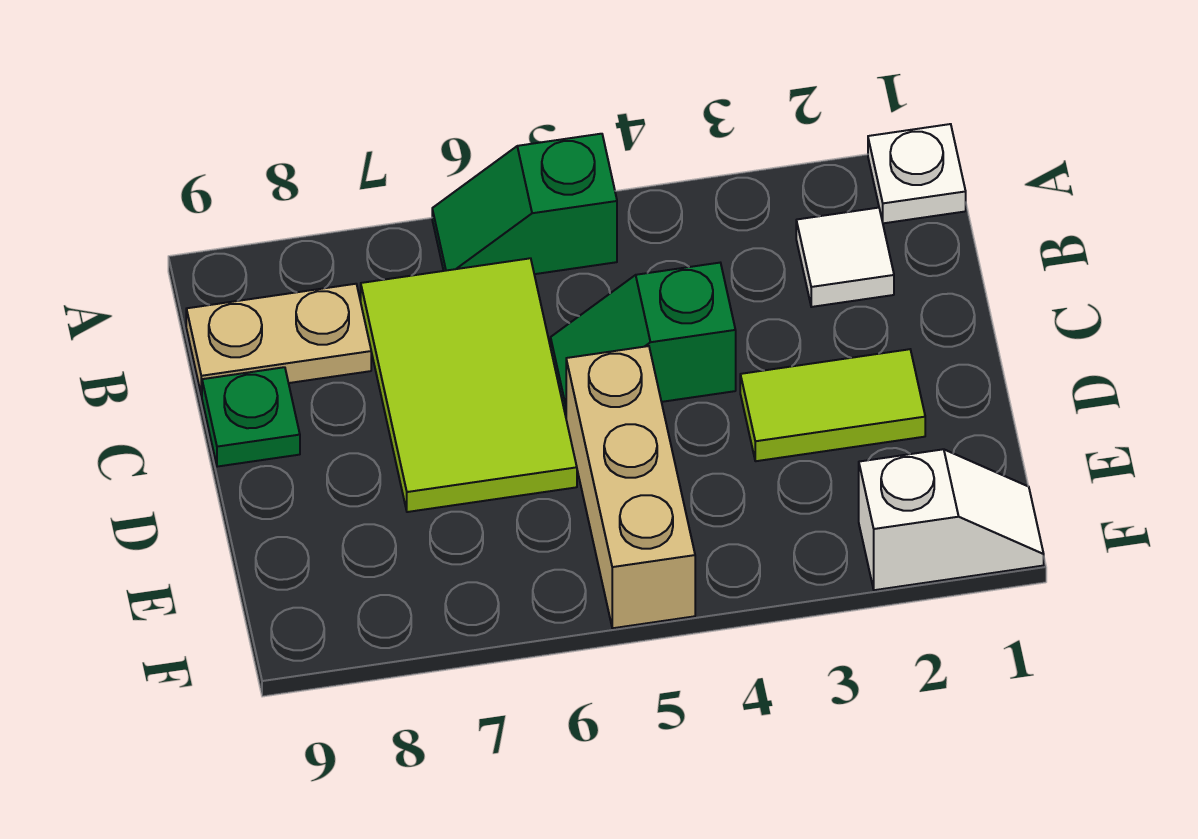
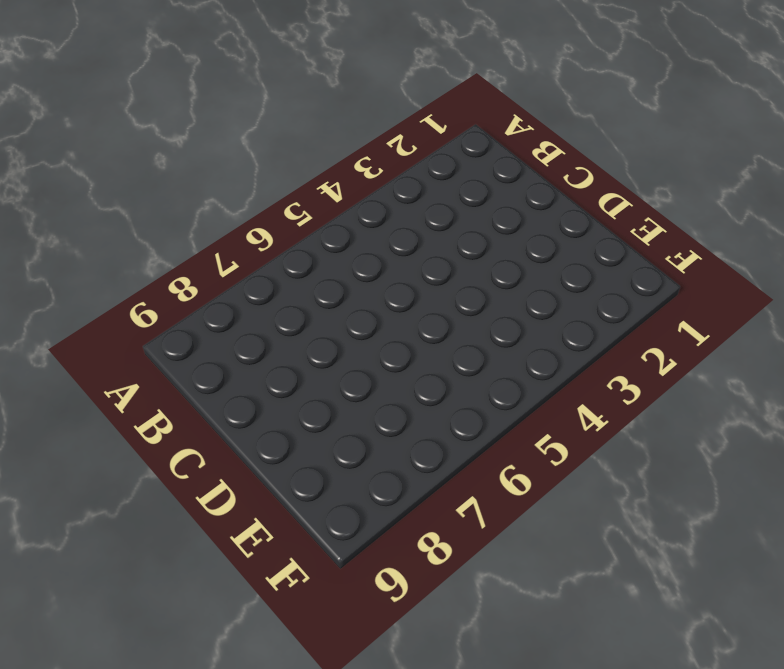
none -> white plate A1 level 1
none -> green slope A5:A6 level 1 top 5

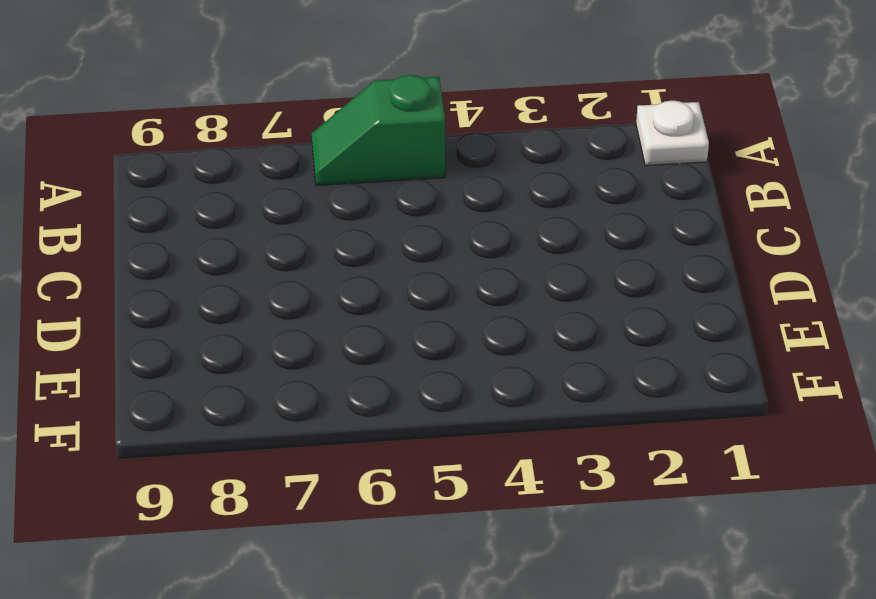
none -> white tile B2 level 1
none -> lime tile B6:D7 level 1

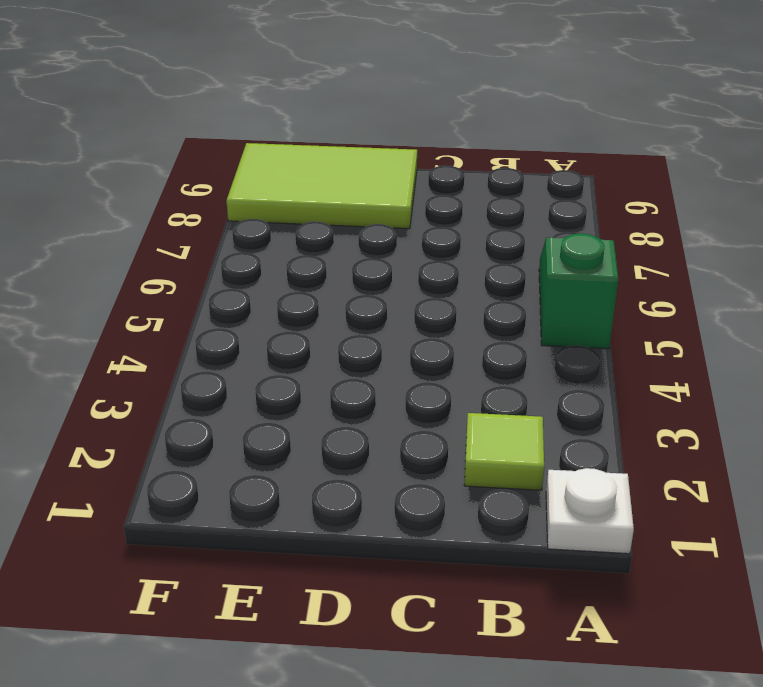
lime tile B2 level 1 -> white tile B2 level 1
lime tile D8:F9 level 1 -> lime tile B6:D7 level 1
none -> tan plate B8:B9 level 1
none -> green slope C4:C5 level 1 top 4

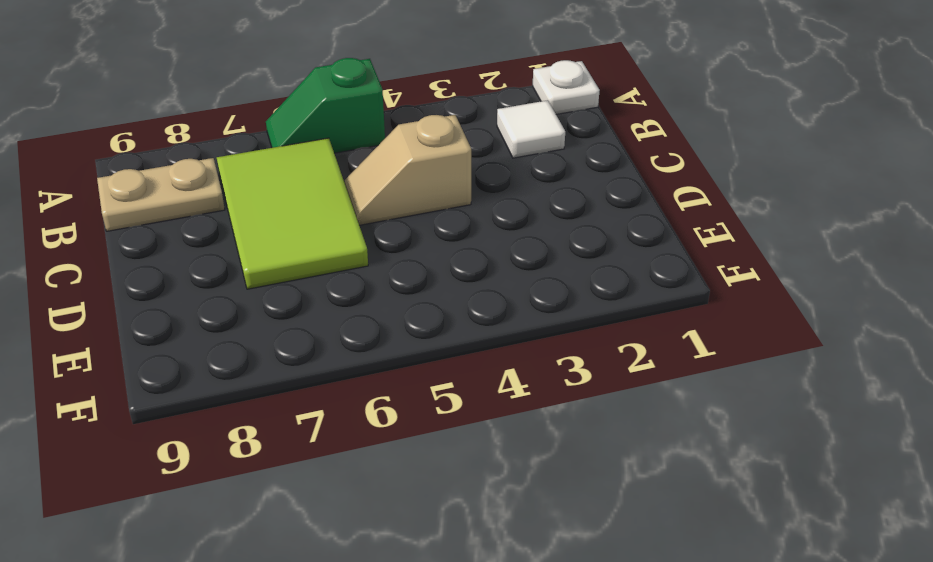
tan slope C4:C5 level 1 top 4 -> green slope C4:C5 level 1 top 4
none -> green plate C9 level 1
none -> lime tile D2:D3 level 1

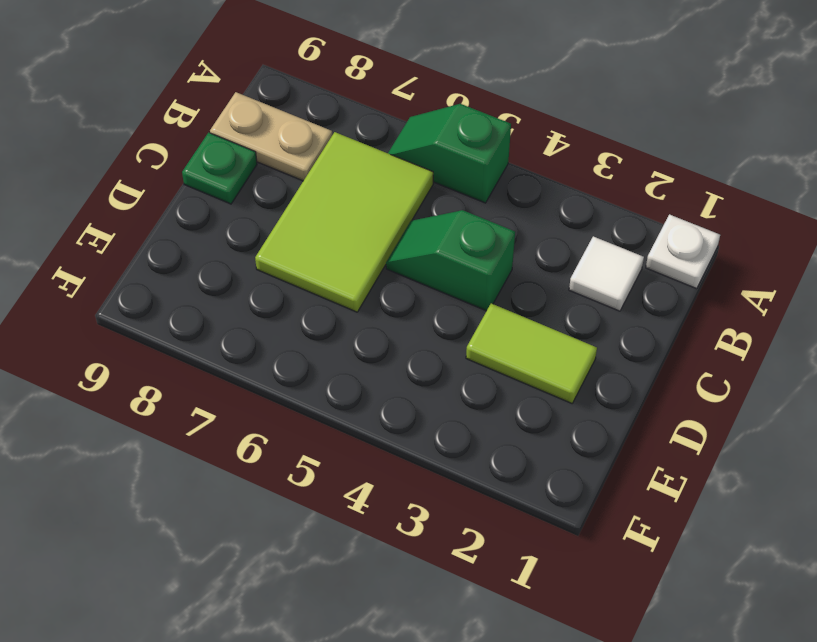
none -> tan brick D5:F5 level 1
none -> white slope F1:F2 level 1 top 2

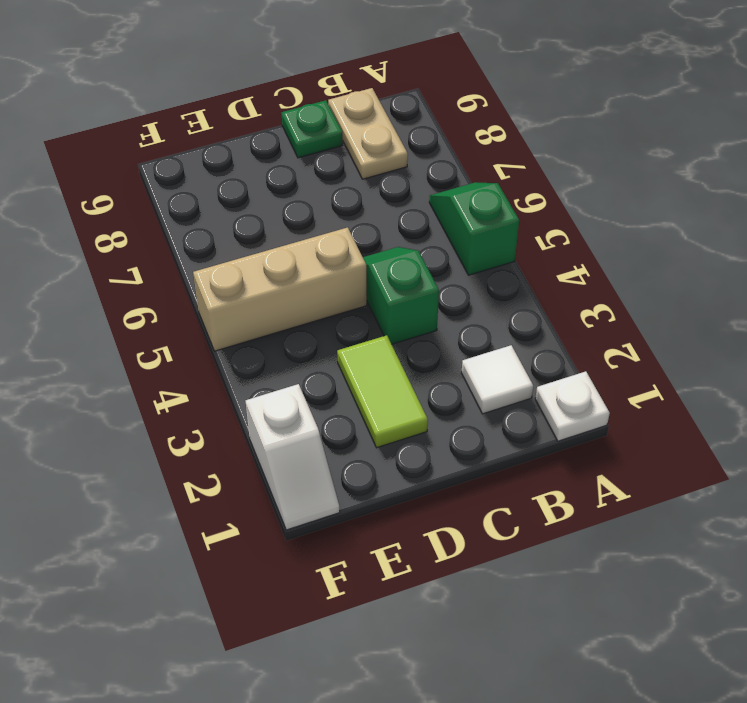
none -> lime tile B6:D7 level 1

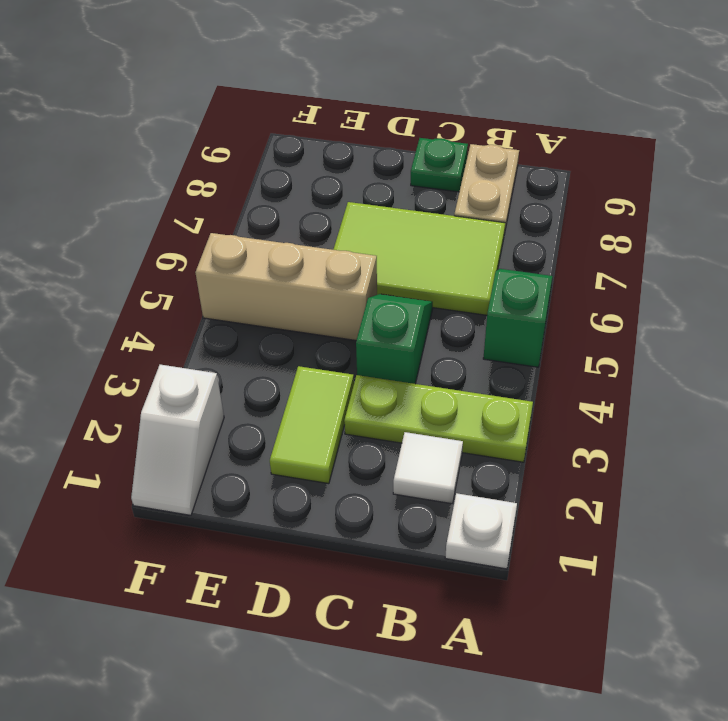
lime plate A3:C3 level 1 -> none

